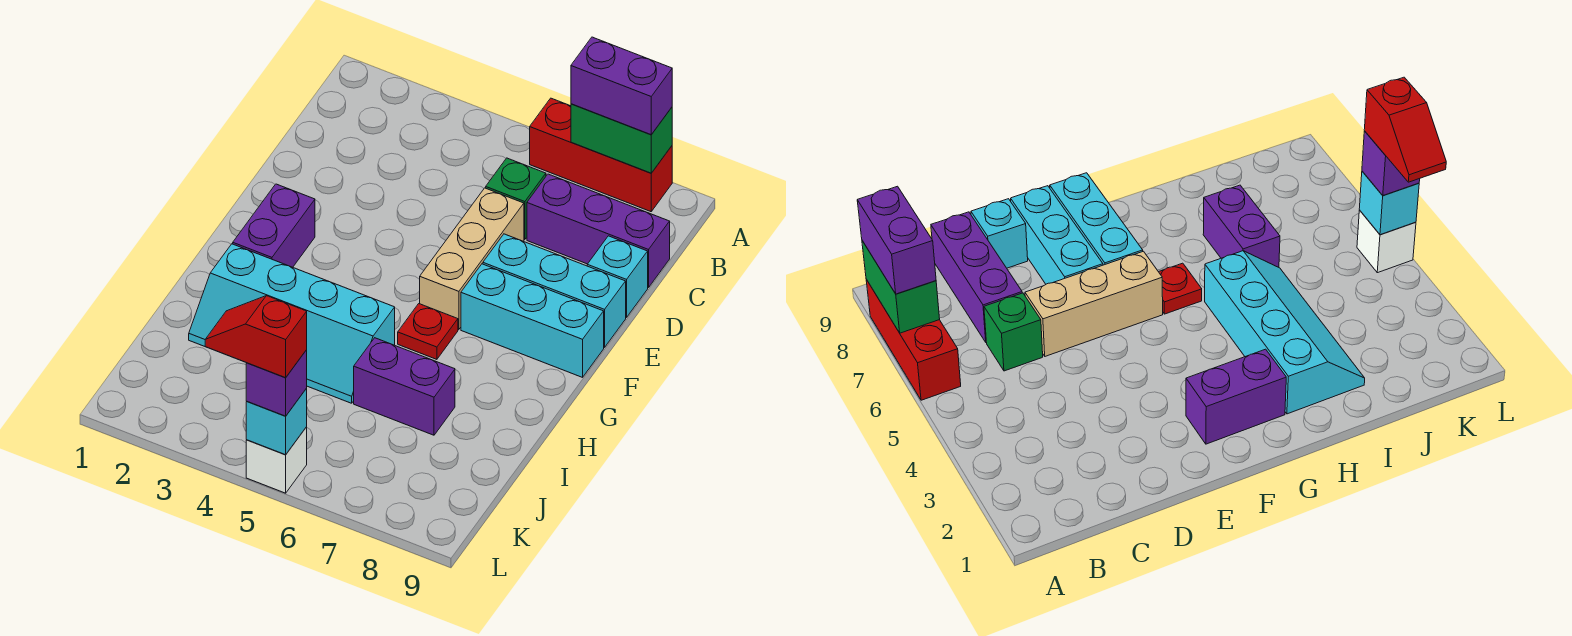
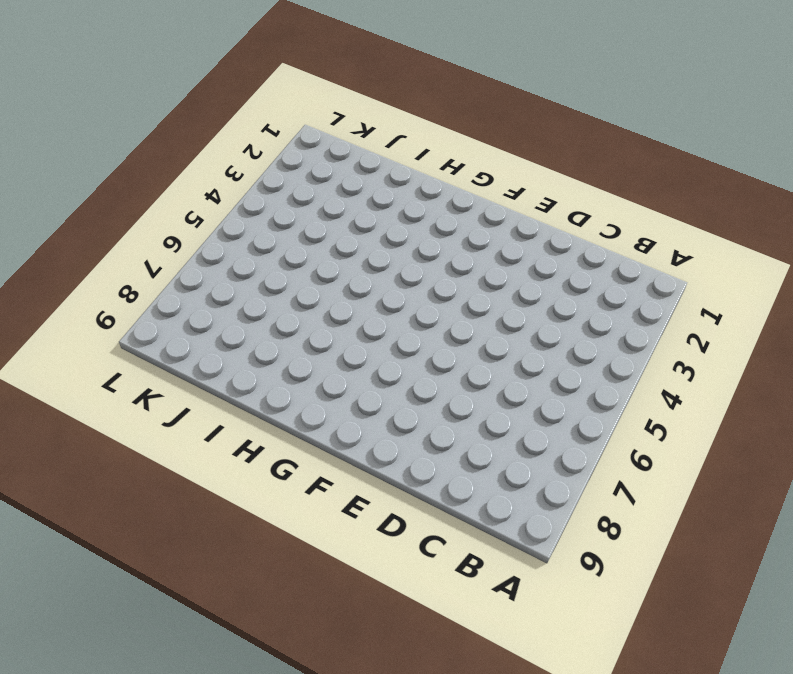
none -> red brick A6:A8 level 1
none -> green brick C6 level 1
none -> purple brick C7:C9 level 1

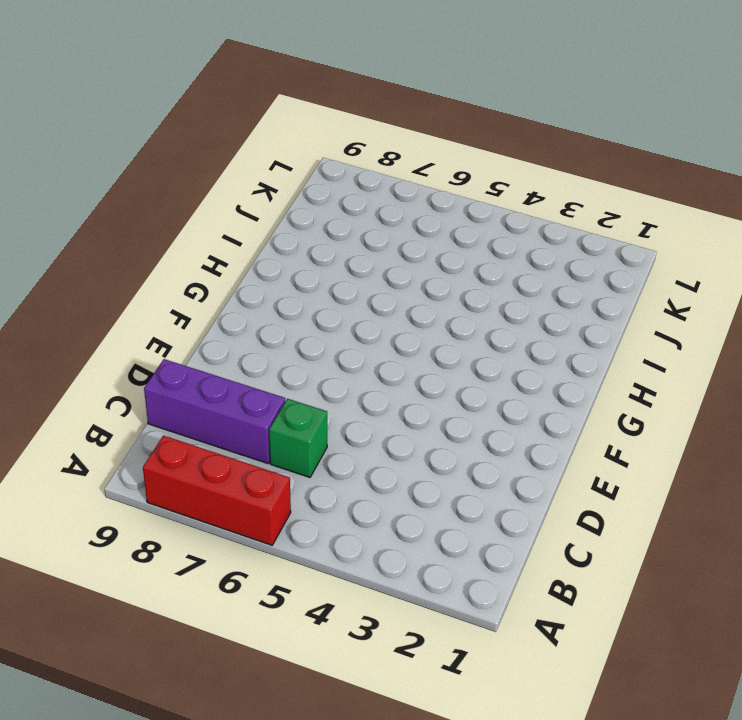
none -> tan brick D6:F6 level 1
none -> cyan brick D9 level 1
none -> cyan brick E7:E9 level 1

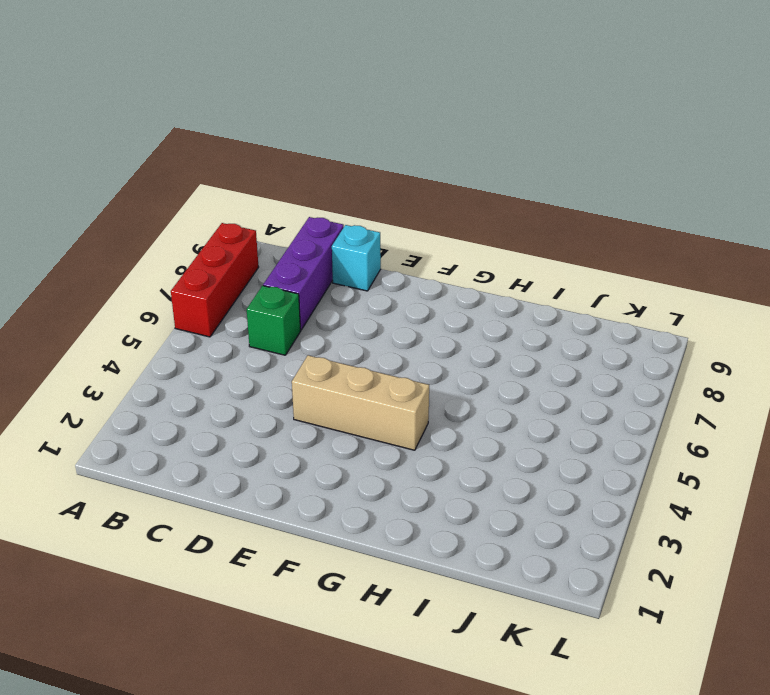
tan brick E4:G4 level 1 -> tan brick D6:F6 level 1
none -> cyan brick E7:E9 level 1
none -> purple brick F2:G2 level 1
none -> cyan brick F7:F9 level 1

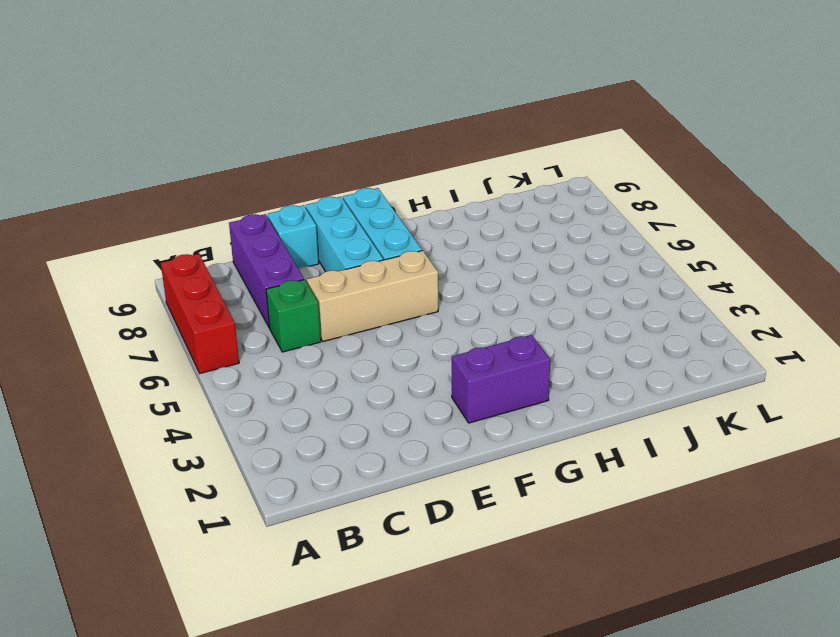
none -> red plate G6 level 1
none -> cyan slope H2:I5 level 1 top H
none -> purple brick I6:I7 level 1

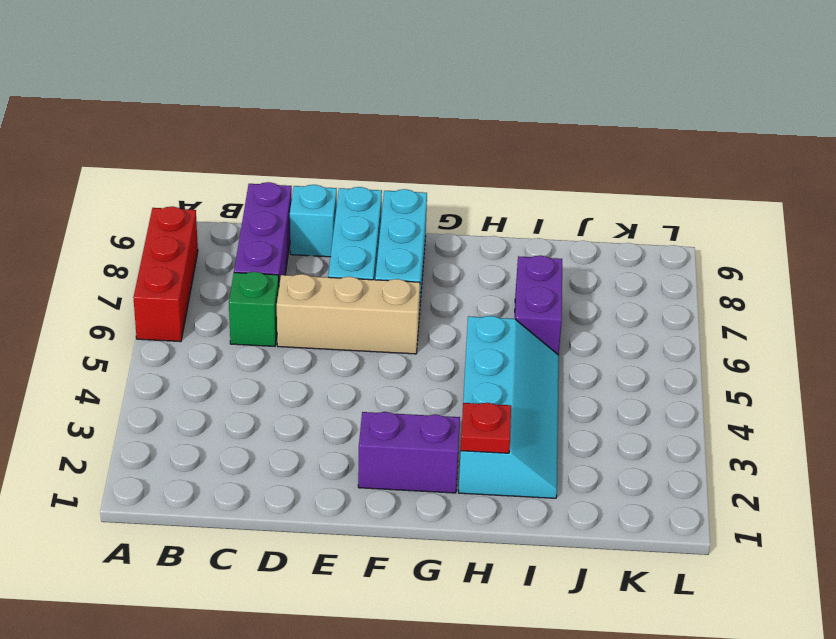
red plate H2 level 2 -> red plate G6 level 1
none -> white brick L5 level 1
none -> green brick A7:A8 level 2
none -> cyan brick L5 level 2

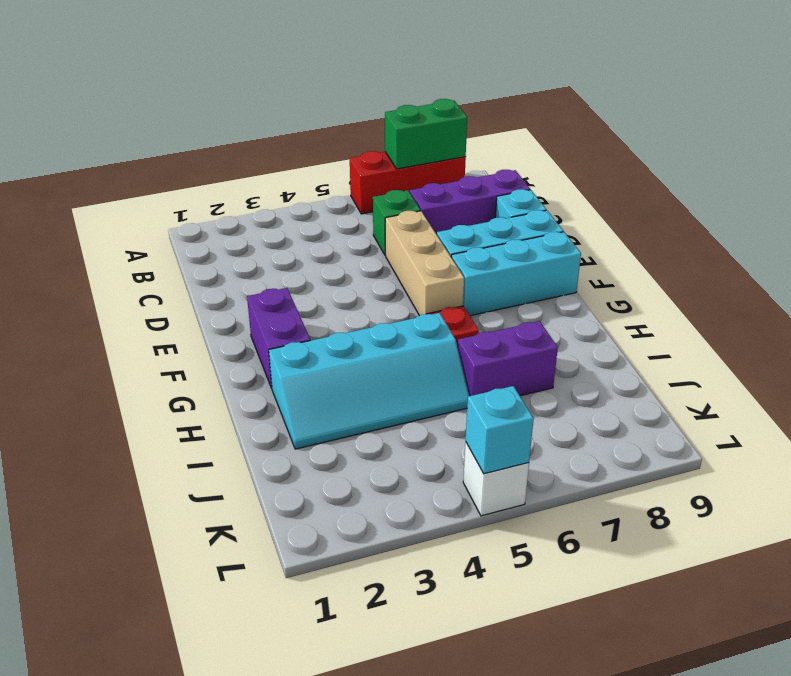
none -> purple brick A7:A8 level 3
none -> purple brick L5 level 3
none -> red slope L4:L5 level 4 top 5

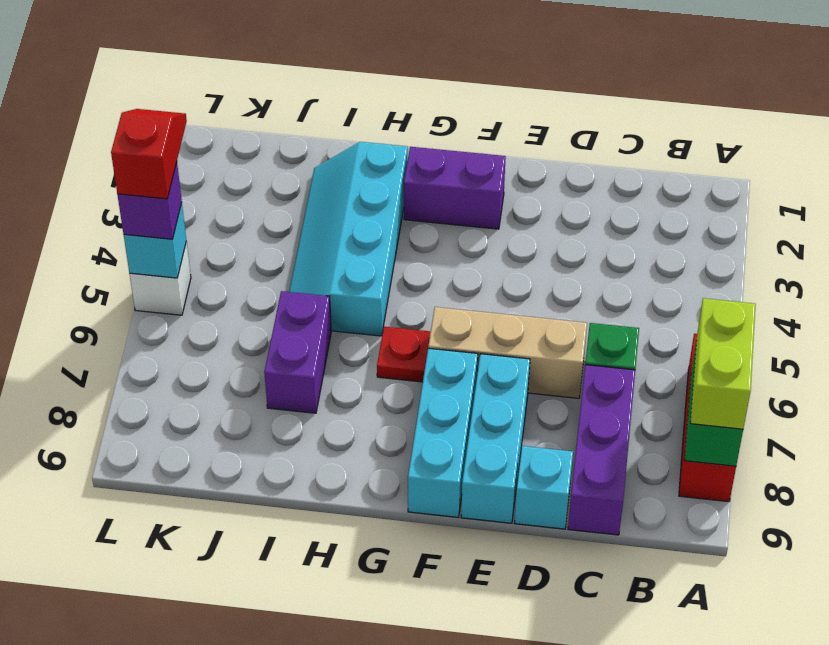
lime brick A7:A8 level 3 -> purple brick A7:A8 level 3

